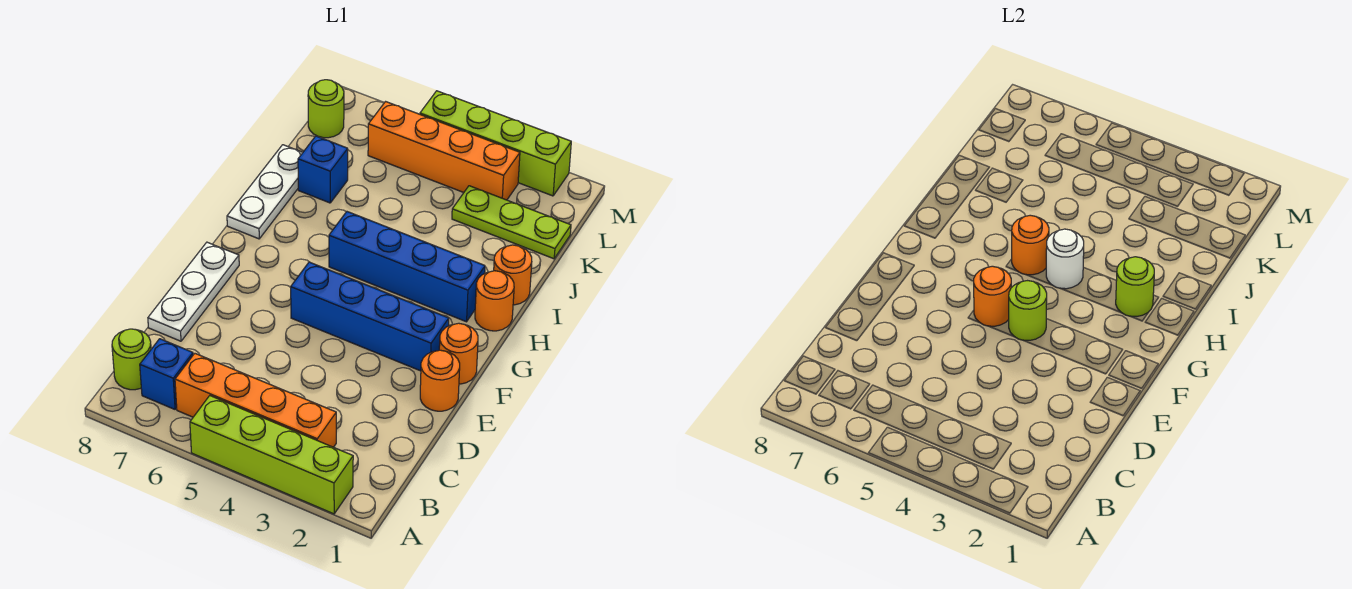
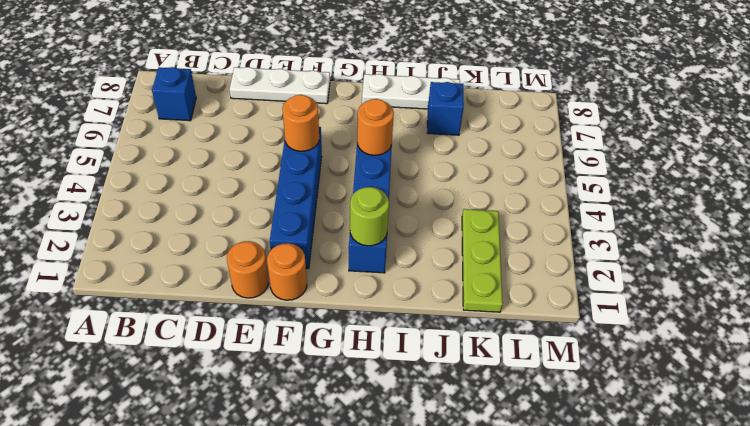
none -> lime brick A2:A5 level 1
none -> orange brick B3:B6 level 1
none -> lime round brick B8 level 1

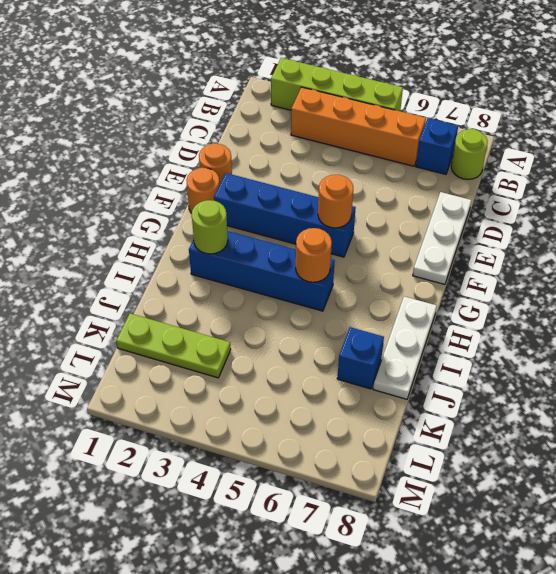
none -> orange round brick H1 level 1
none -> orange round brick I1 level 1
none -> orange brick L3:L6 level 1

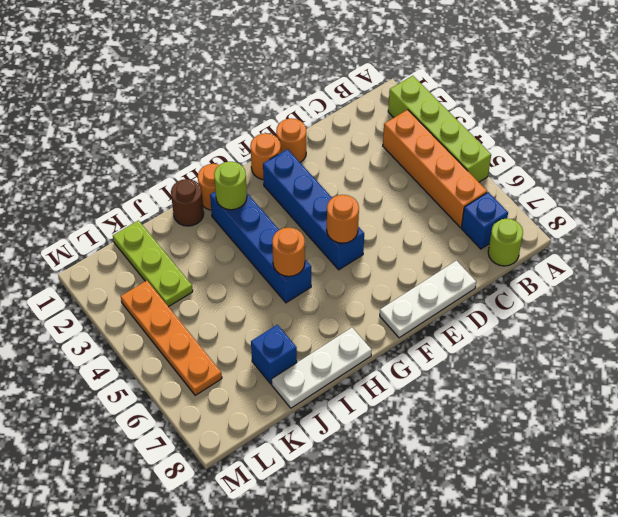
brown round brick I1 level 1 -> orange round brick I1 level 1
orange plate L3:L6 level 1 -> orange brick L3:L6 level 1
none -> lime round brick L8 level 1
none -> lime brick M2:M5 level 1
none -> lime round brick F4 level 2

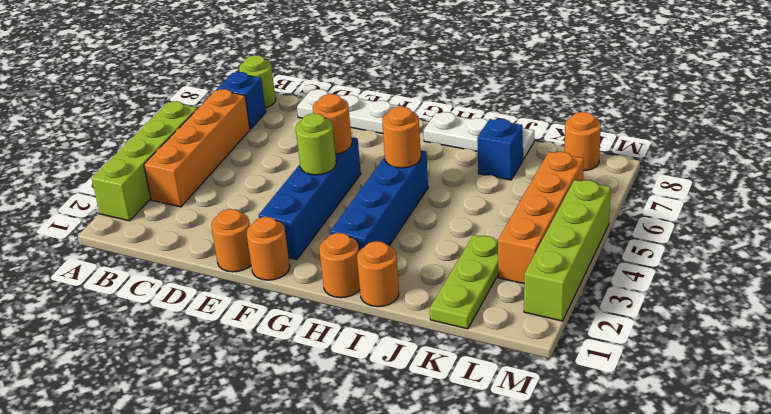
orange round brick L8 level 1 -> lime round brick L8 level 1
none -> lime round brick H2 level 2
none -> white round brick H4 level 2

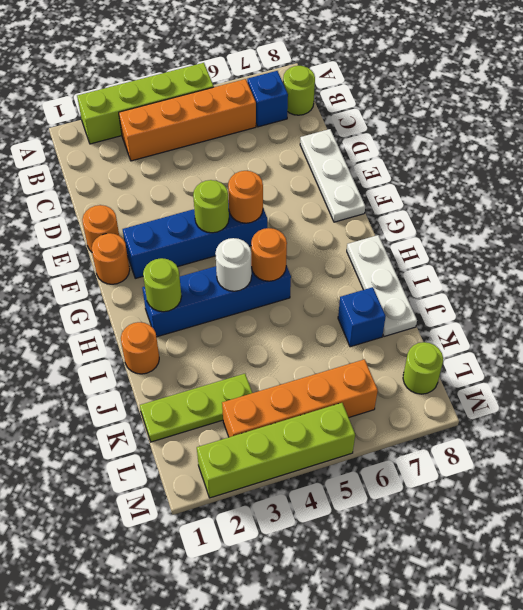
none -> orange round brick H1 level 1

